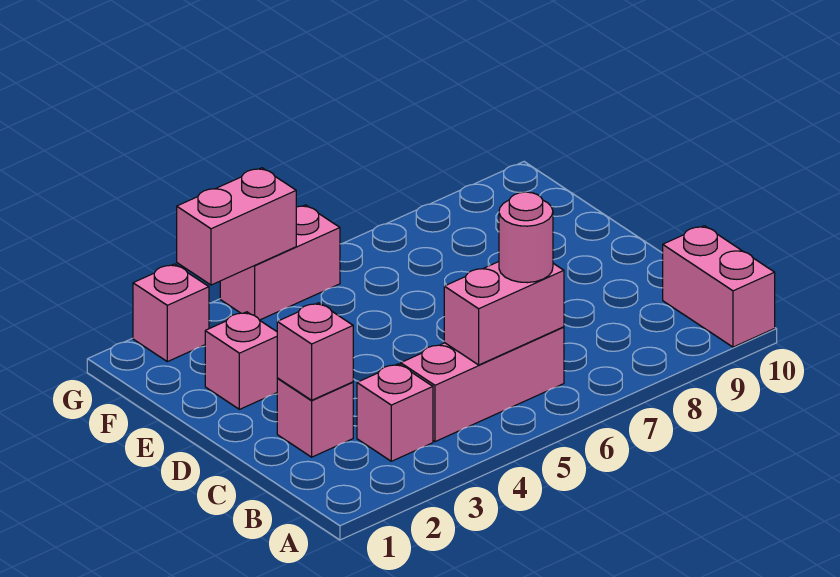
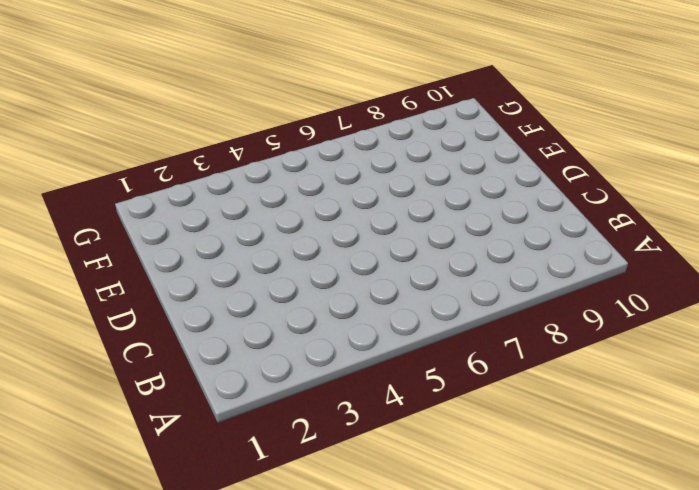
none -> pink brick A10:B10 level 1
none -> pink brick B3 level 1

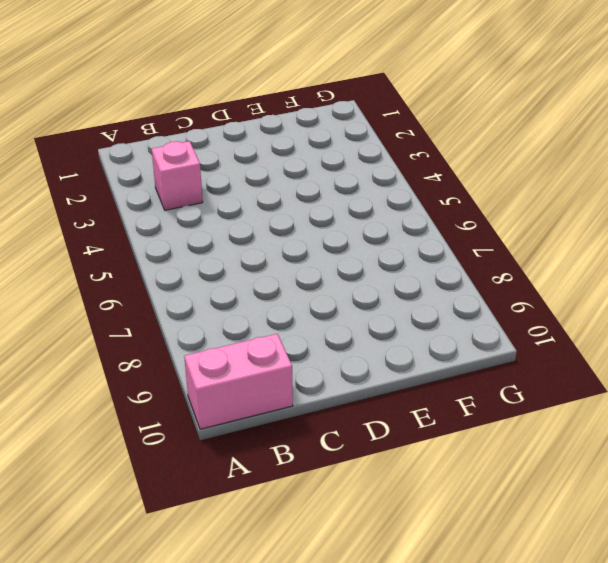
none -> pink brick B4:B6 level 1
none -> pink brick C2 level 1

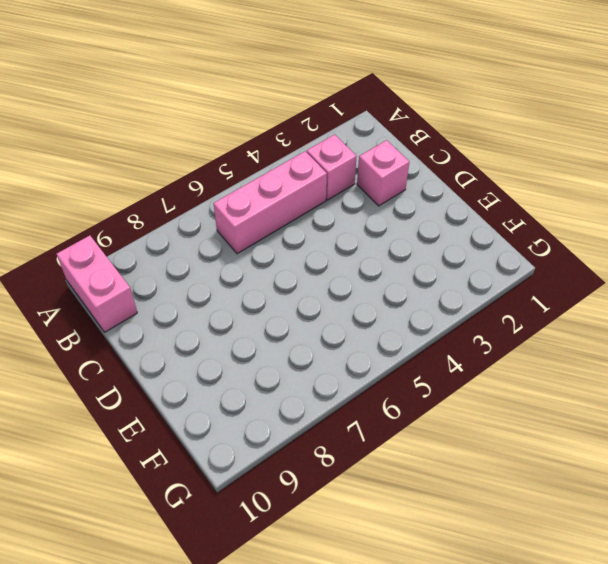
none -> pink brick E2 level 1
none -> pink brick G2 level 1

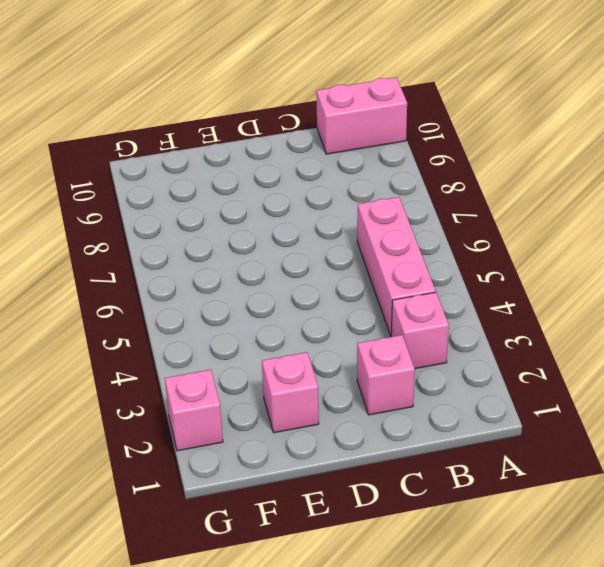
none -> pink brick G4:G5 level 1
none -> pink brick B5:B6 level 2

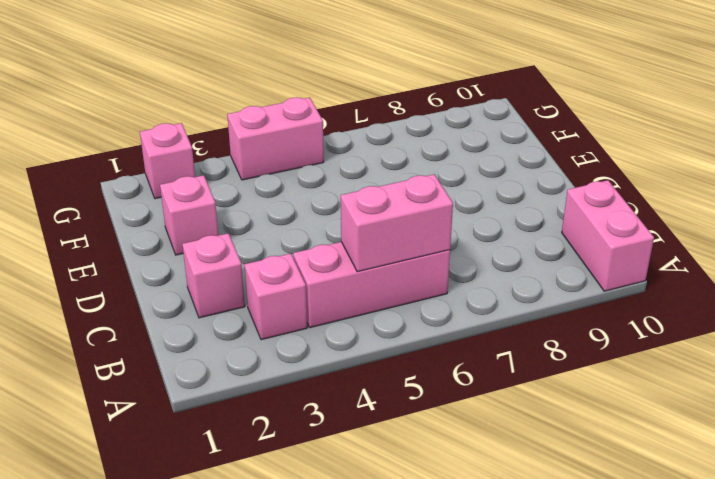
none -> pink brick C2 level 2
none -> pink brick G3:G4 level 2

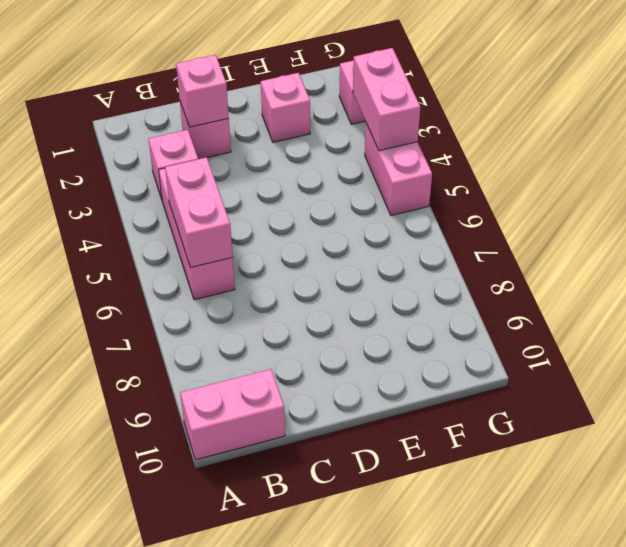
none -> pink round brick B6 level 3

